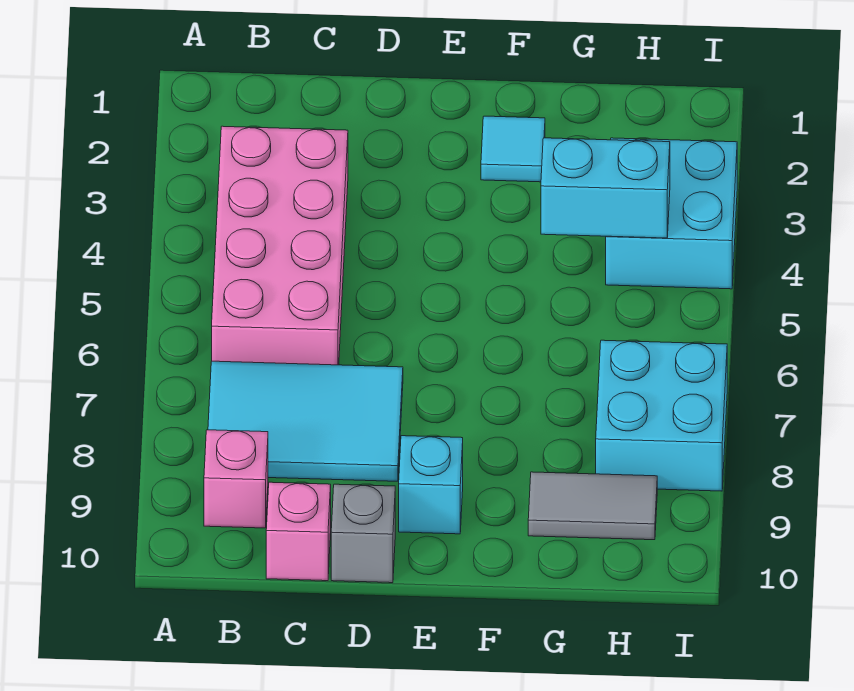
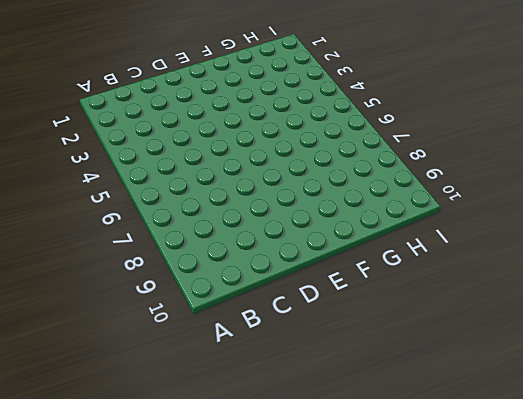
none -> pink brick B3:C6 level 1
none -> cyan tile B7:D8 level 1

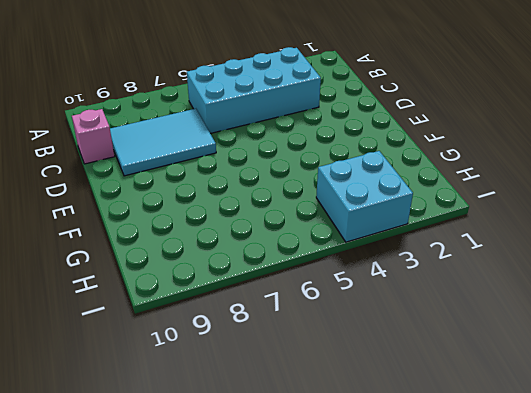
cyan brick B3:C6 level 1 -> pink brick B3:C6 level 1
cyan tile C7:D9 level 1 -> cyan tile B7:D8 level 1
none -> pink brick B9 level 1
none -> grey brick D10 level 1

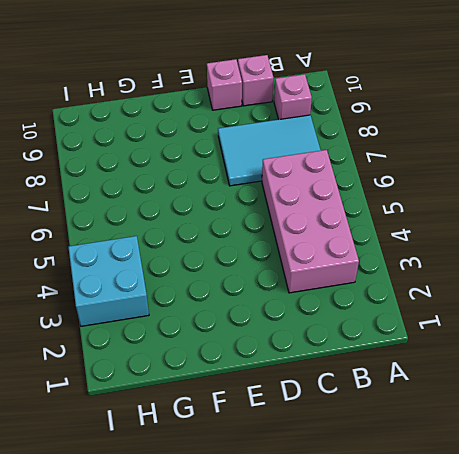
pink brick D10 level 1 -> grey brick D10 level 1
none -> cyan brick E9 level 1
none -> cyan tile F2 level 1

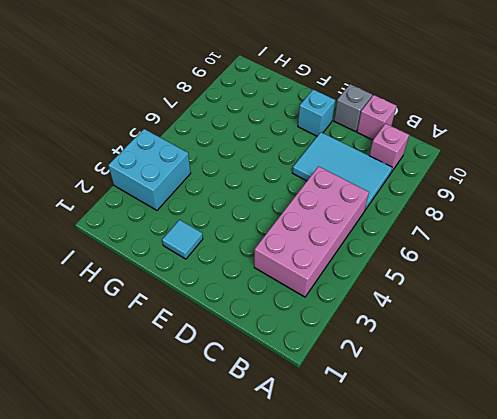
none -> grey tile G9:H9 level 1
none -> cyan brick H7:I8 level 1

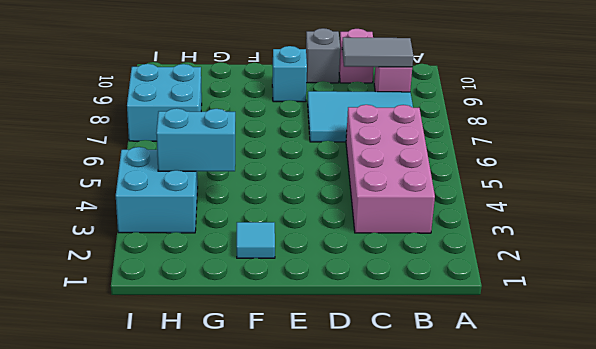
grey tile B9:C9 level 2 -> grey tile G9:H9 level 1

